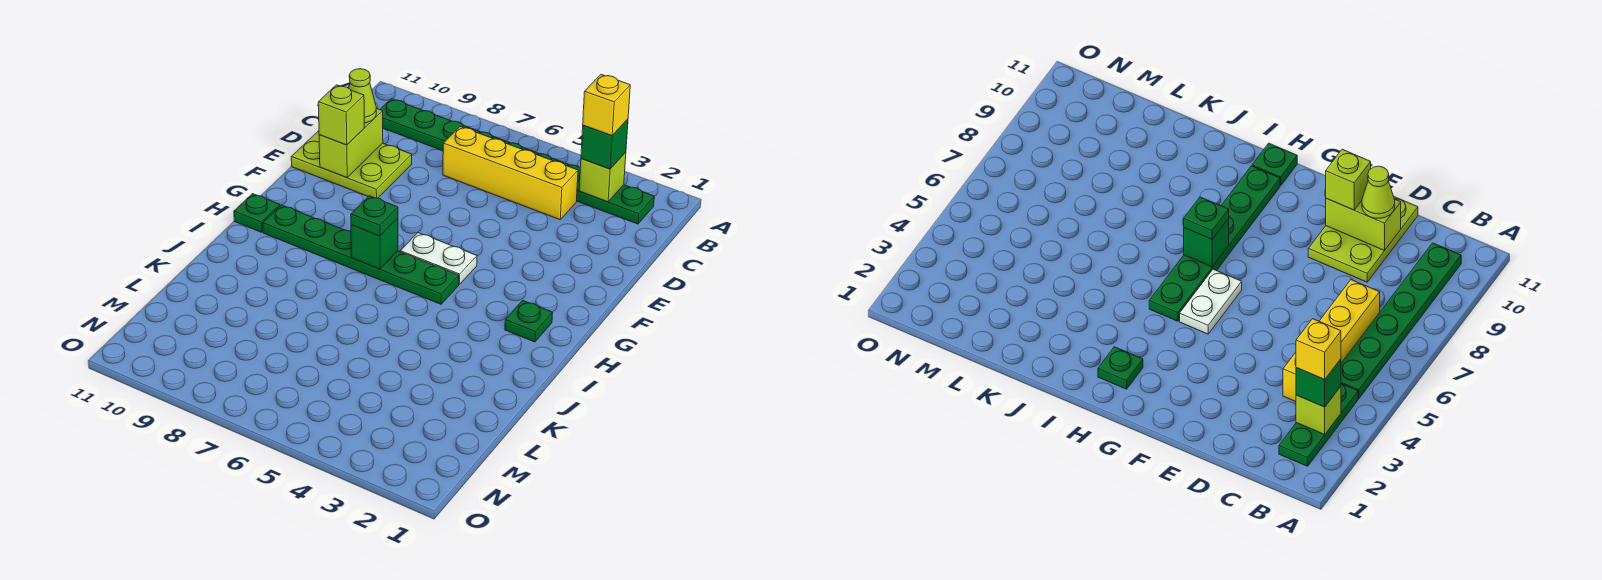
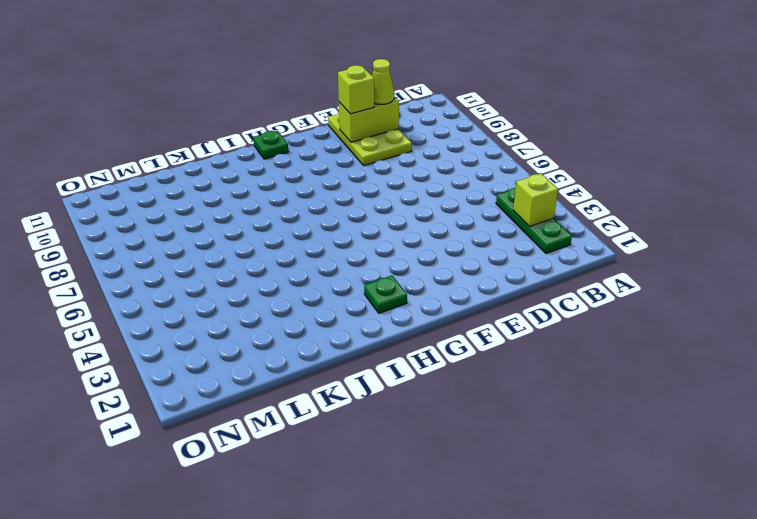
none -> green plate B5:B10 level 1
none -> yellow brick C4:C7 level 1
none -> white plate G5:G6 level 1

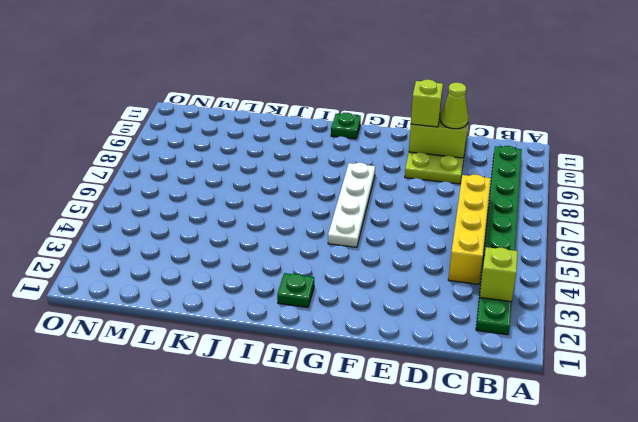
white plate G5:G8 level 1 -> white plate G5:G6 level 1
none -> green plate H5:H10 level 1
none -> green brick H7 level 2
none -> green brick B3 level 3

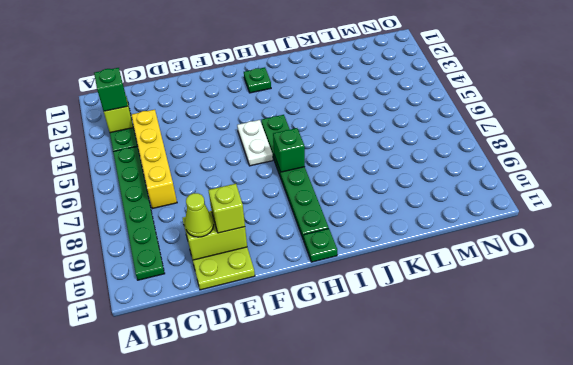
none -> green plate H7 level 3
none -> yellow brick B3 level 4

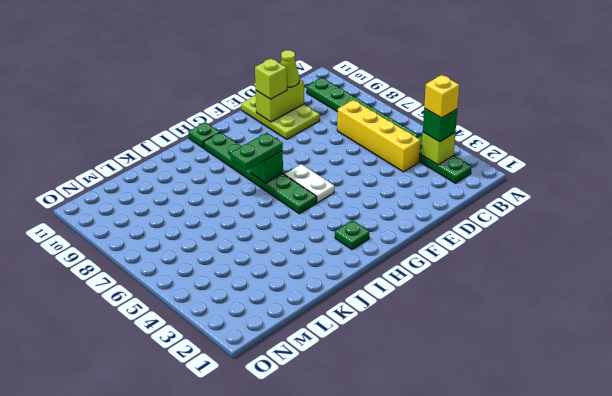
green plate H7:I7 level 3 -> green plate H7 level 3

